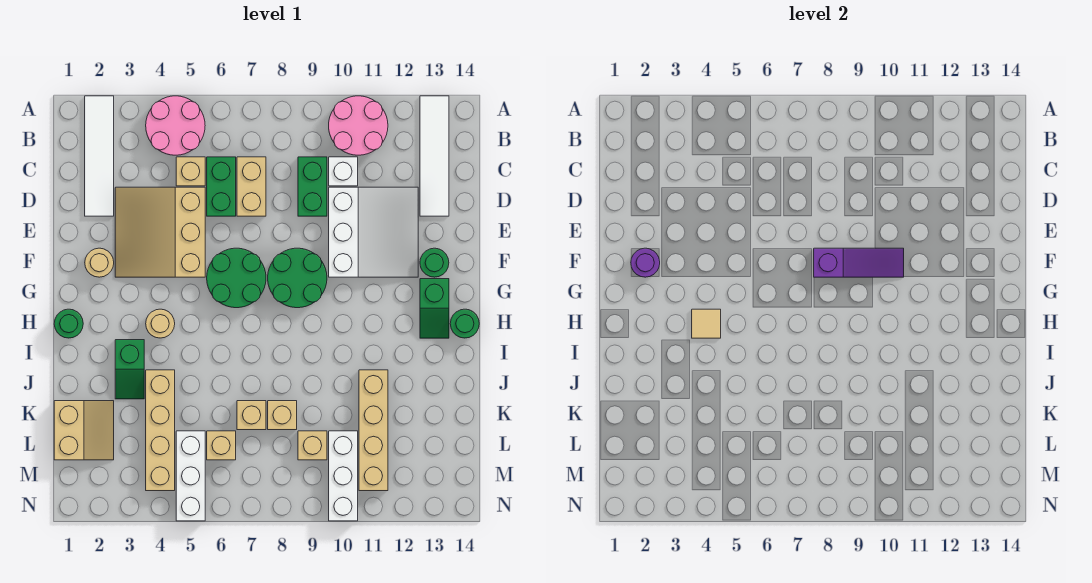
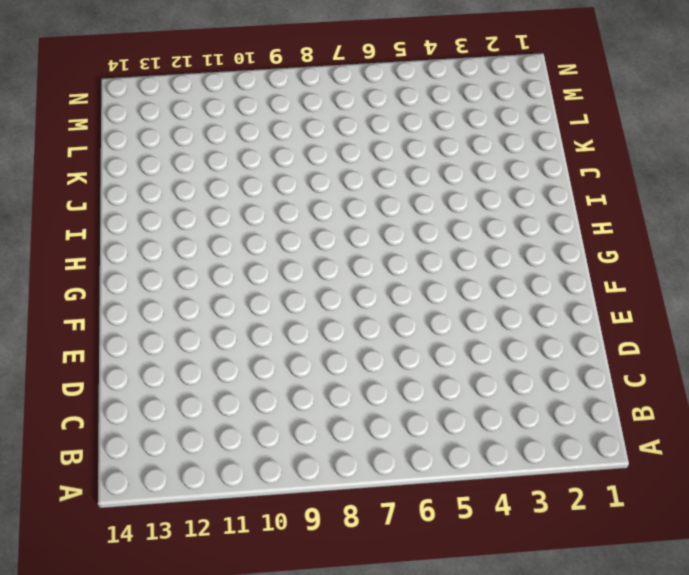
none -> white tile A2:D2 level 1
none -> pink round brick A4:B5 level 1
none -> pink round brick A10:B11 level 1
none -> white tile A13:D13 level 1

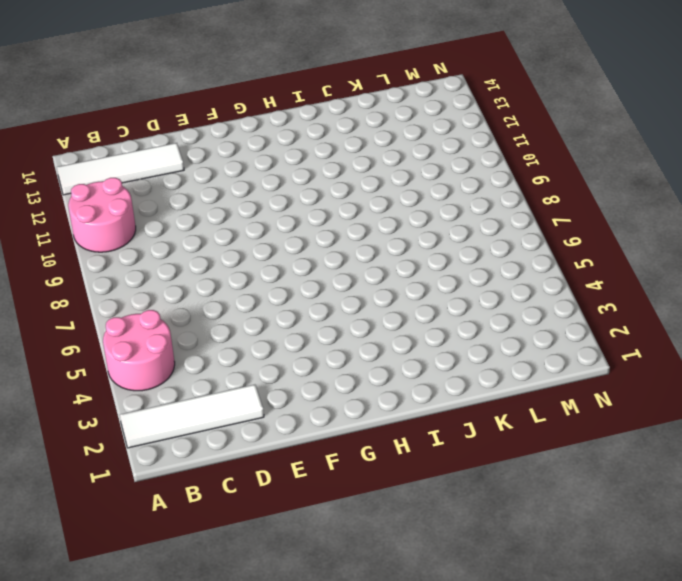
none -> tan brick C5 level 1
none -> green brick C6:D6 level 1
none -> tan brick C7:D7 level 1
none -> green brick C9:D9 level 1

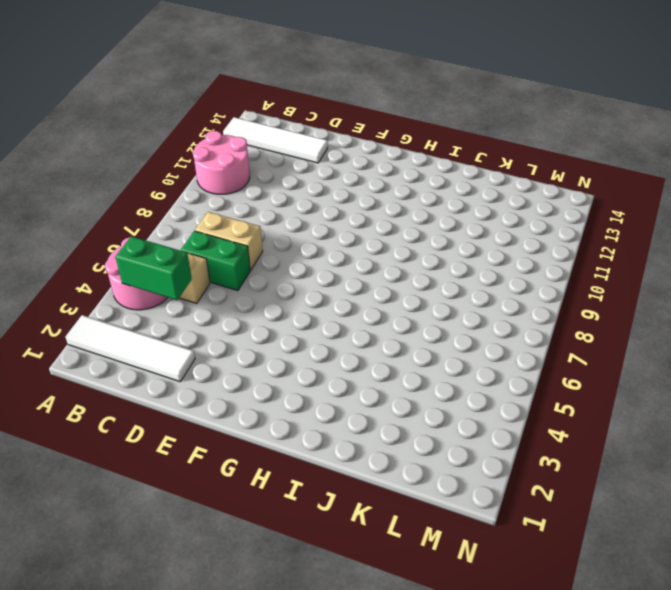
green brick B4:C4 level 2 -> green brick C9:D9 level 1
none -> white brick C10 level 1
none -> tan slope D3:F5 level 1 top 5
none -> white slope D10:F12 level 1 top 10
none -> tan round brick F2 level 1

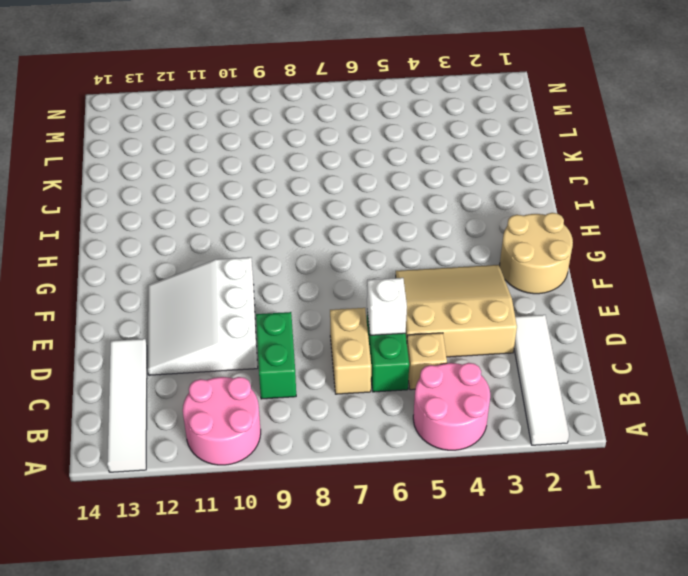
tan slope D3:F5 level 1 top D -> tan slope D3:F5 level 1 top 5
white brick D6 level 2 -> white brick C10 level 1
tan round brick F1:G2 level 1 -> tan round brick F2 level 1
none -> green round brick F6:G7 level 1
none -> green round brick F8:G9 level 1
none -> green round brick F13 level 1
none -> green slope G13:H13 level 1 top G

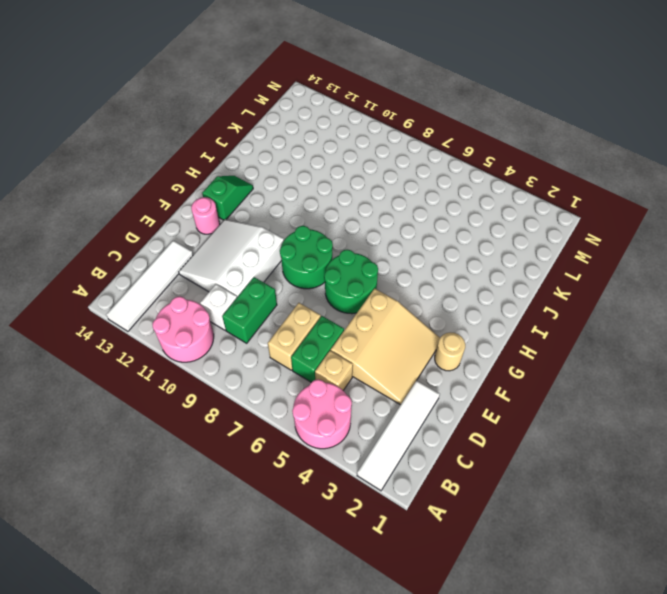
pink round brick F13 level 1 -> green round brick F13 level 1
none -> green round brick H1 level 1
none -> tan round brick H4 level 1
none -> green round brick H14 level 1
none -> green slope I3:J3 level 1 top I

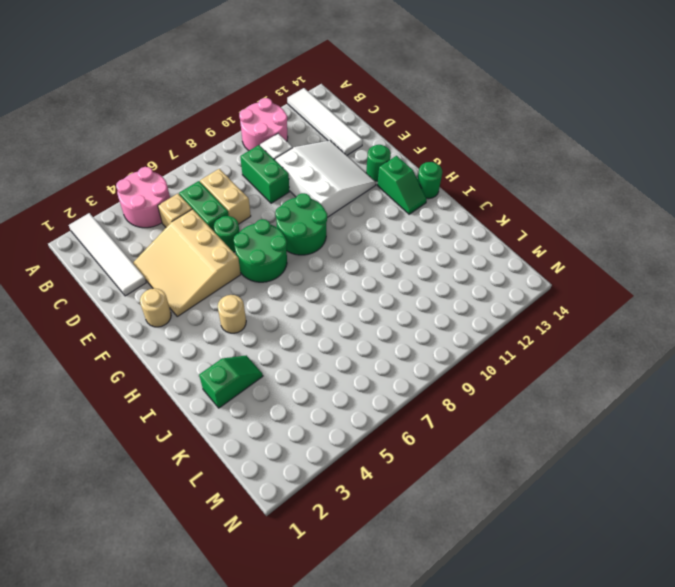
green round brick E6 level 1 -> green round brick H1 level 1
green slope J2:J3 level 1 top 2 -> green slope I3:J3 level 1 top I
none -> tan brick J4:M4 level 1
none -> tan brick J11:M11 level 1
none -> tan slope K1:L2 level 1 top 1
none -> tan brick K7 level 1

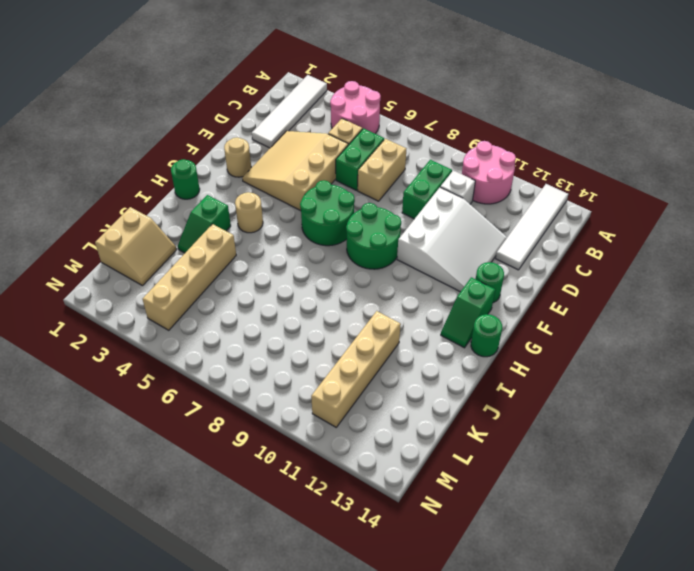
none -> tan brick K7 level 1
none -> tan brick K8 level 1
none -> white brick L5:N5 level 1
none -> tan brick L6 level 1

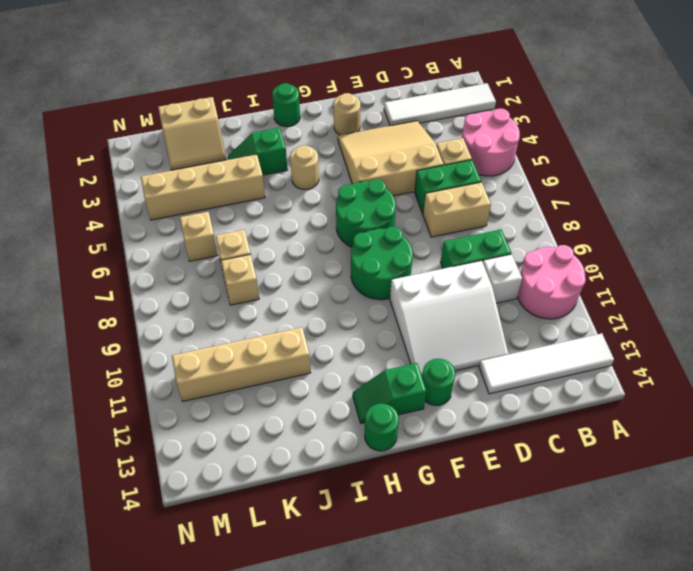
none -> white brick L5:N5 level 1
none -> tan brick L9 level 1
none -> white brick L10:N10 level 1
none -> purple round brick F2 level 2

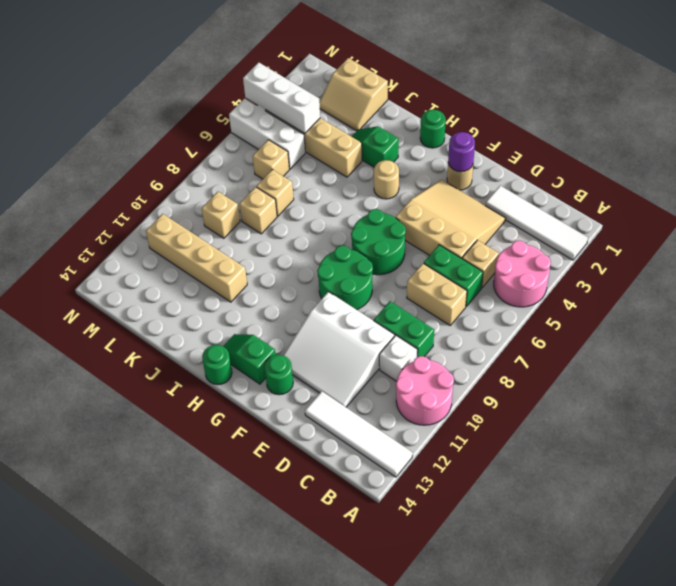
white brick L4:N4 level 2 -> white brick L10:N10 level 1
none -> purple slope F8:F10 level 2 top 8
none -> tan tile H4 level 2

